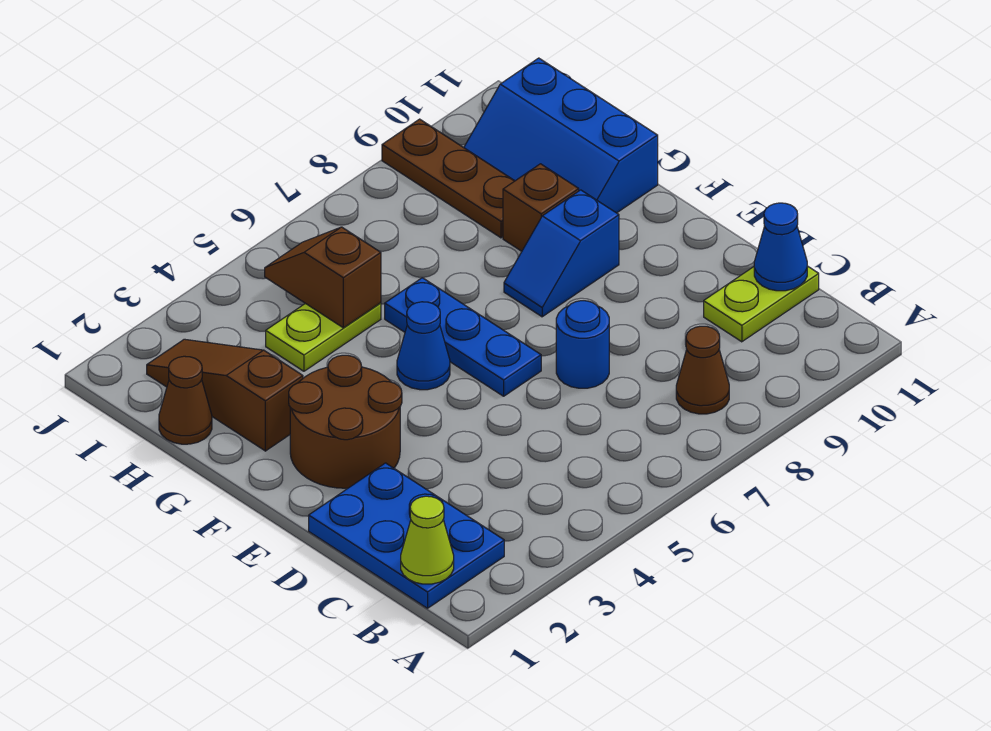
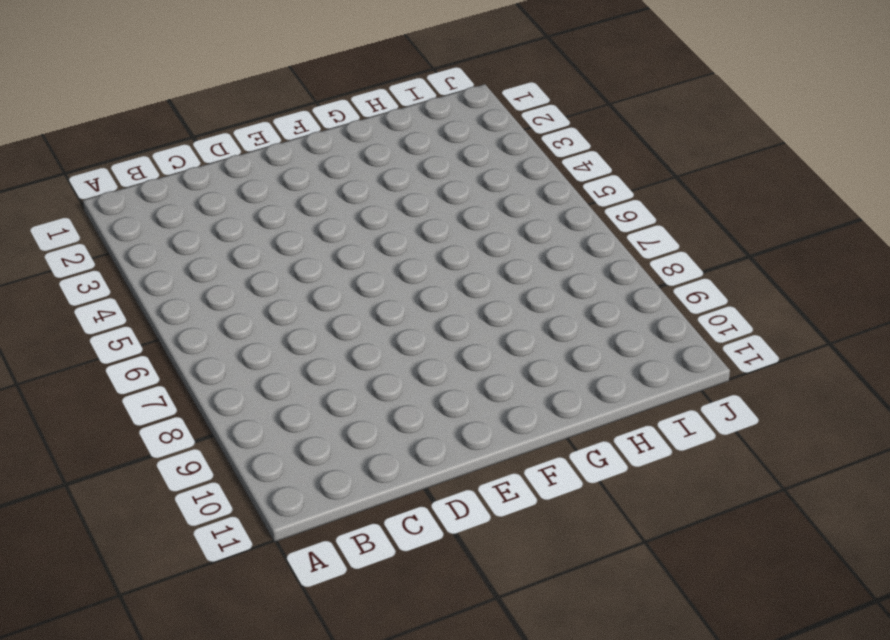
none -> blue plate B1:D2 level 1
none -> brown cone B8 level 1
none -> lime plate C10:C11 level 1

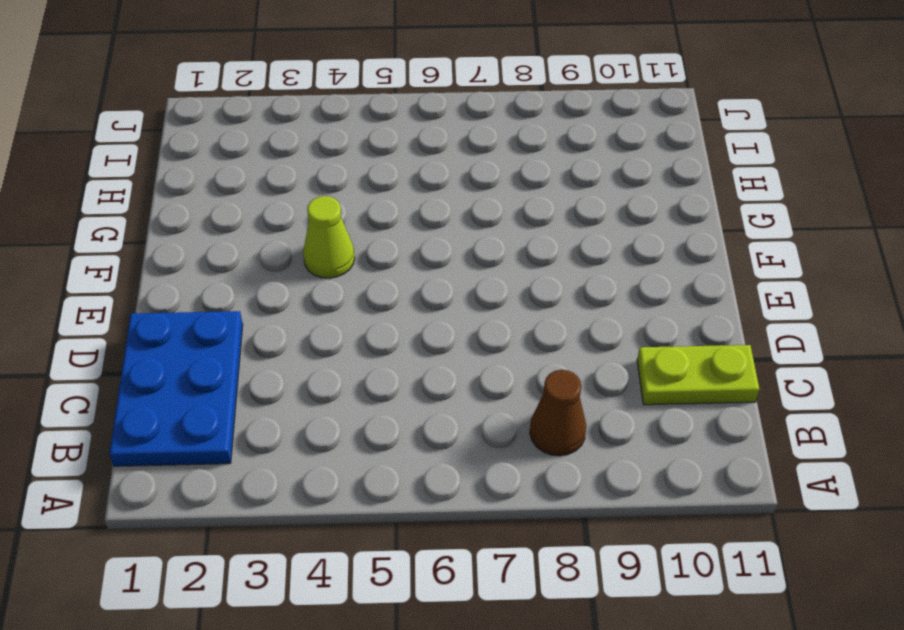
lime cone F4 level 1 -> lime cone B1 level 2
none -> blue round brick D7 level 1
none -> brown round brick E2:F3 level 1
none -> blue plate E6:G6 level 1

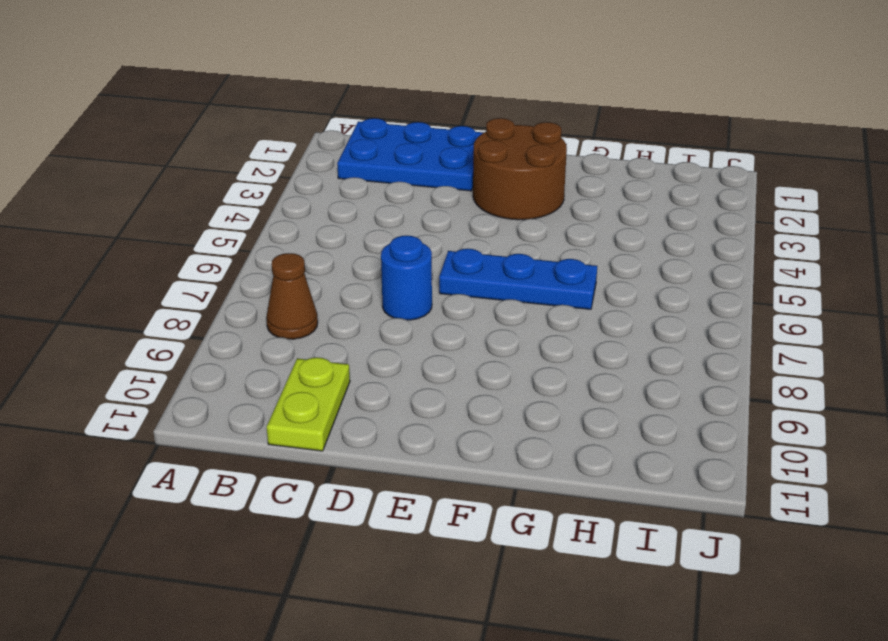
none -> blue cone F5 level 1
none -> blue slope F8:F9 level 1 top 9
none -> brown slope G2:I2 level 1 top G

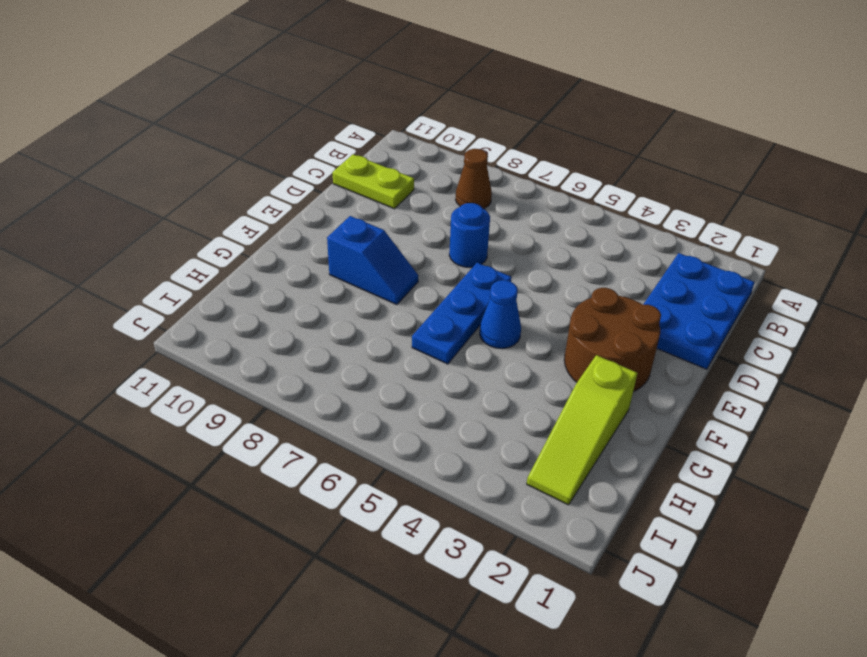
lime slope G2:I2 level 1 top G -> brown slope G2:I2 level 1 top G
none -> brown brick G9 level 1
none -> blue slope G10:I11 level 1 top 11
none -> brown cone H1 level 1

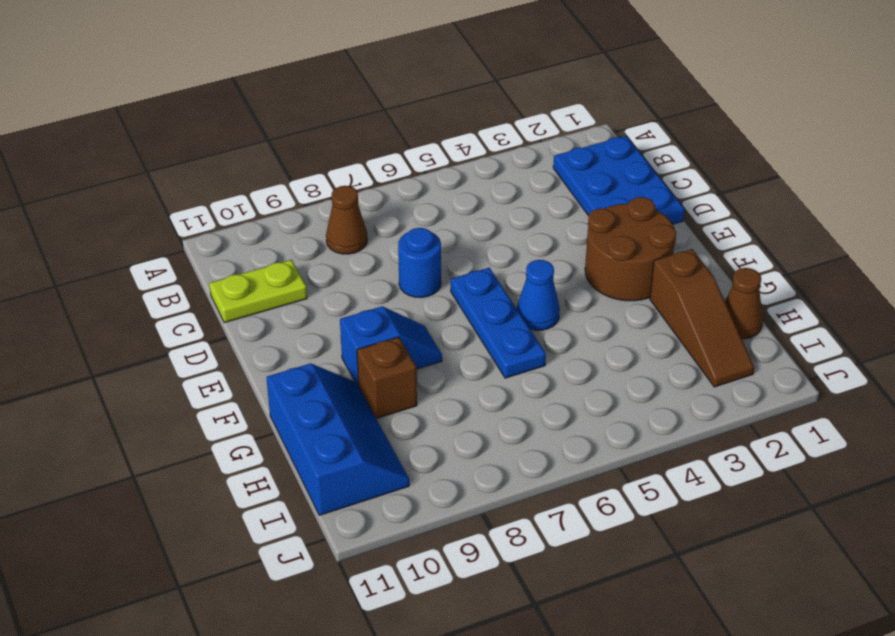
none -> lime plate H4:H5 level 1
none -> brown plate H9:J9 level 1
none -> lime cone B1 level 2

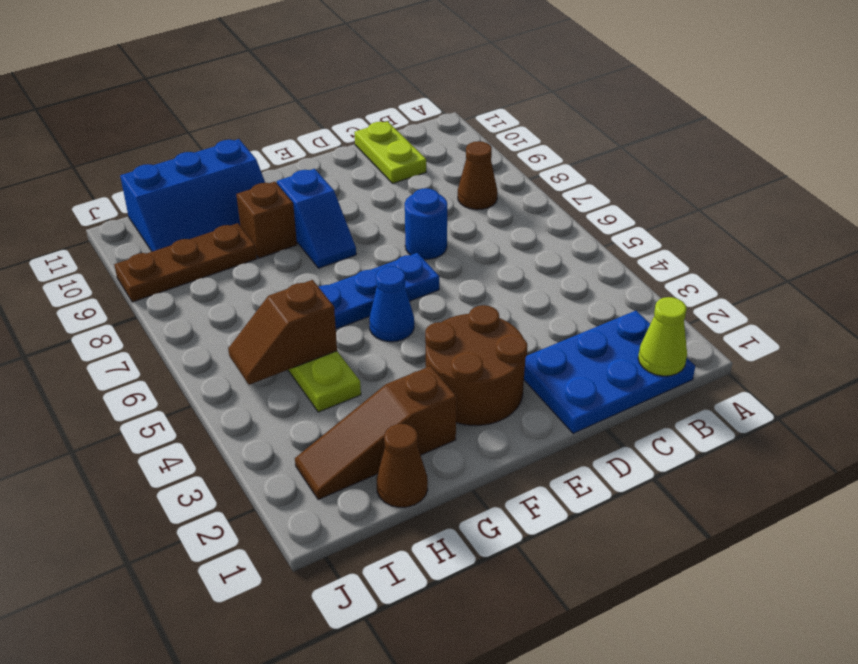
none -> blue cone C11 level 2

